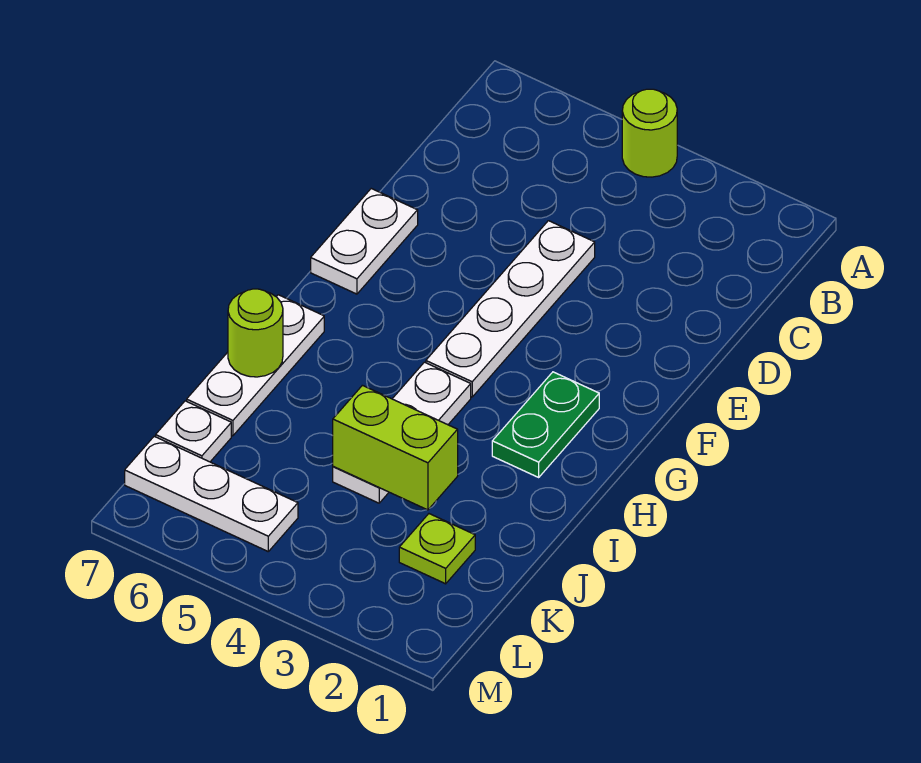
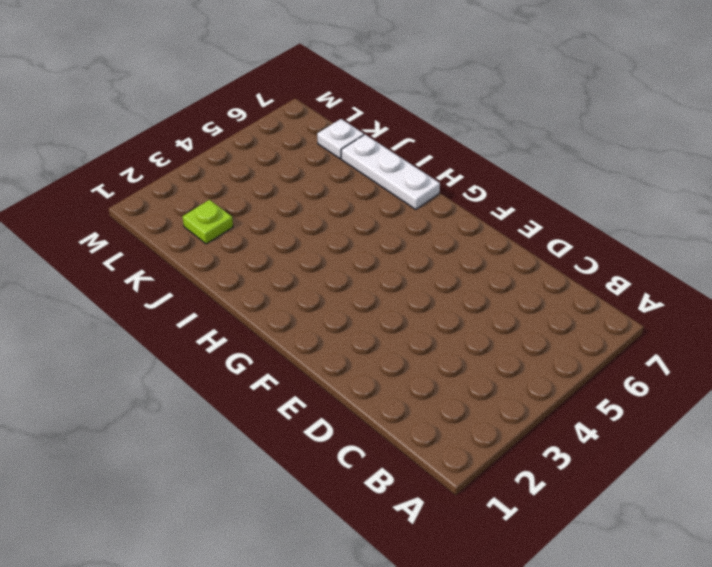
none -> lime round brick A4 level 1
none -> white plate D4:G4 level 1

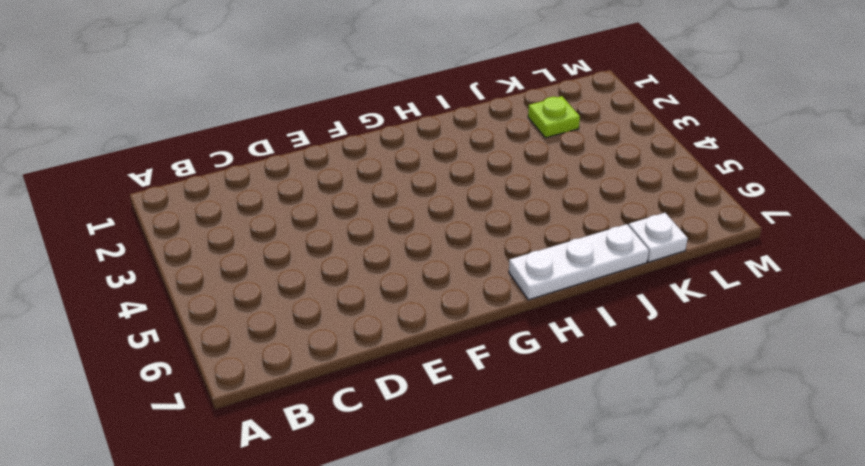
none -> lime round brick A4 level 1
none -> white plate D4:G4 level 1

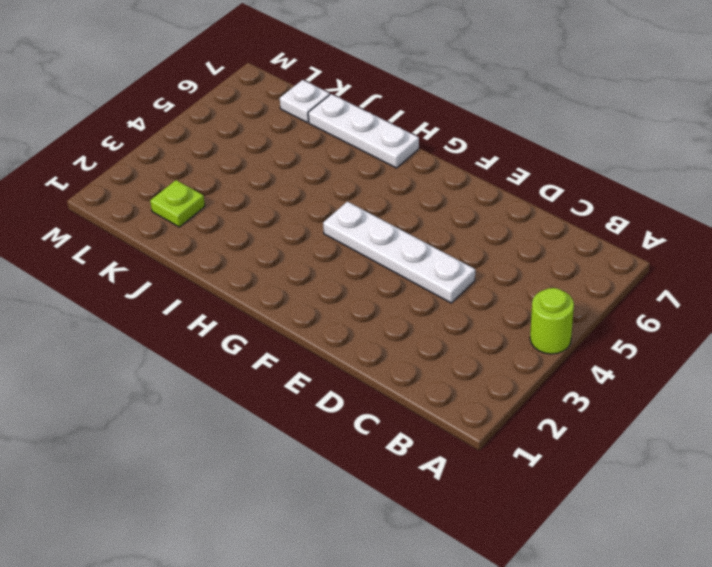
none -> white plate E7:F7 level 1
none -> green plate G2:H2 level 1

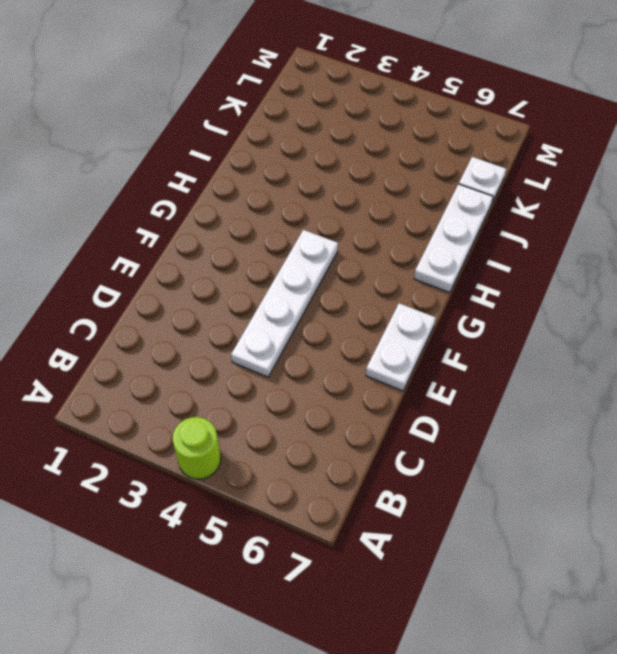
none -> green plate G2:H2 level 1
none -> white plate H4:J4 level 1

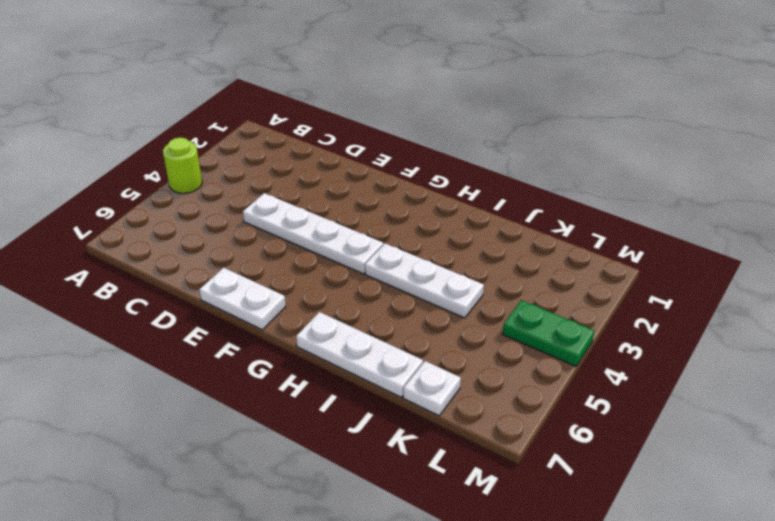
green plate L4:M4 level 1 -> green plate G2:H2 level 1
none -> lime plate K2 level 1
none -> white plate L5:L7 level 1

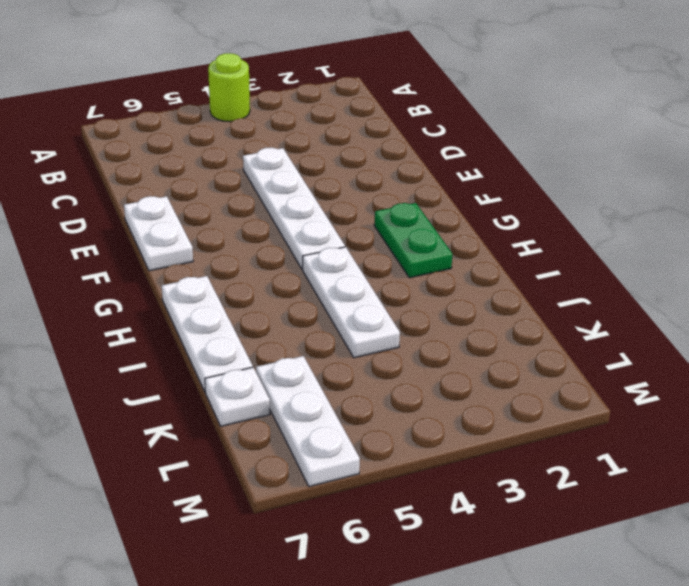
white plate K6:M6 level 1 -> white plate L5:L7 level 1
none -> lime plate K2 level 1
none -> lime round brick I7 level 2

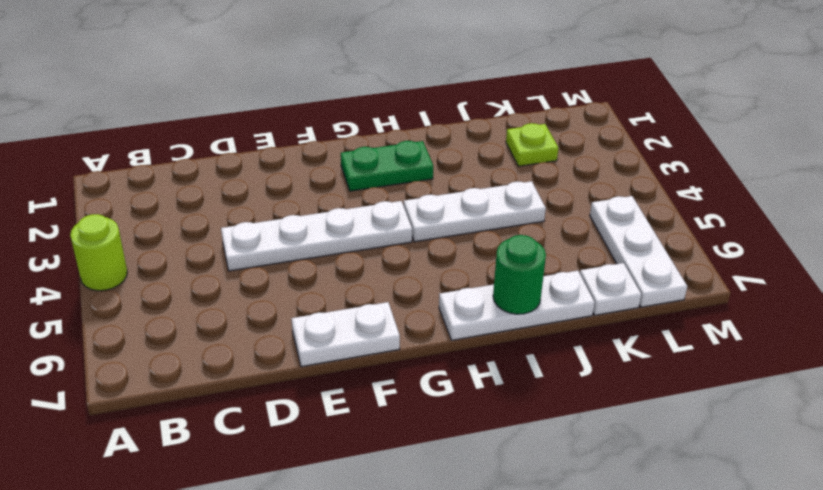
green round brick I7 level 2 -> lime round brick I7 level 2
none -> lime brick J3:J4 level 2

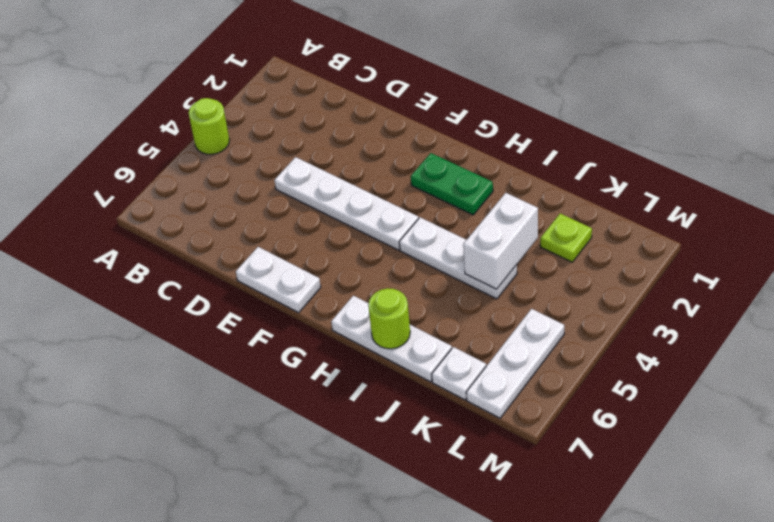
white brick J3:J4 level 2 -> lime brick J3:J4 level 2

